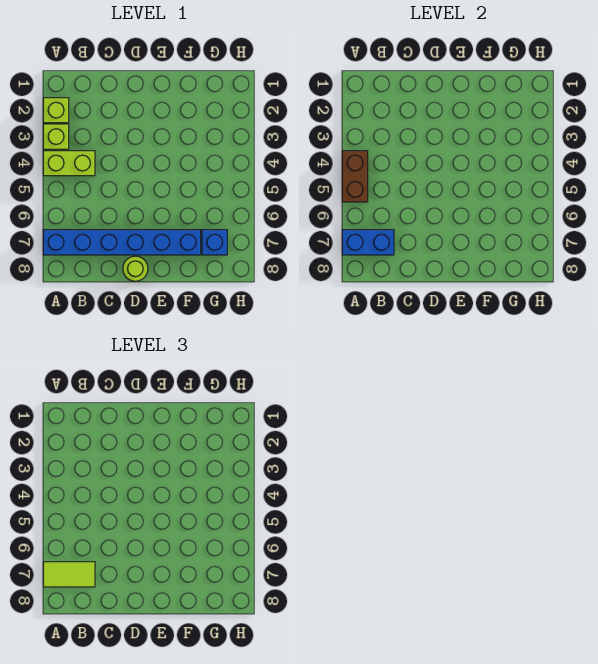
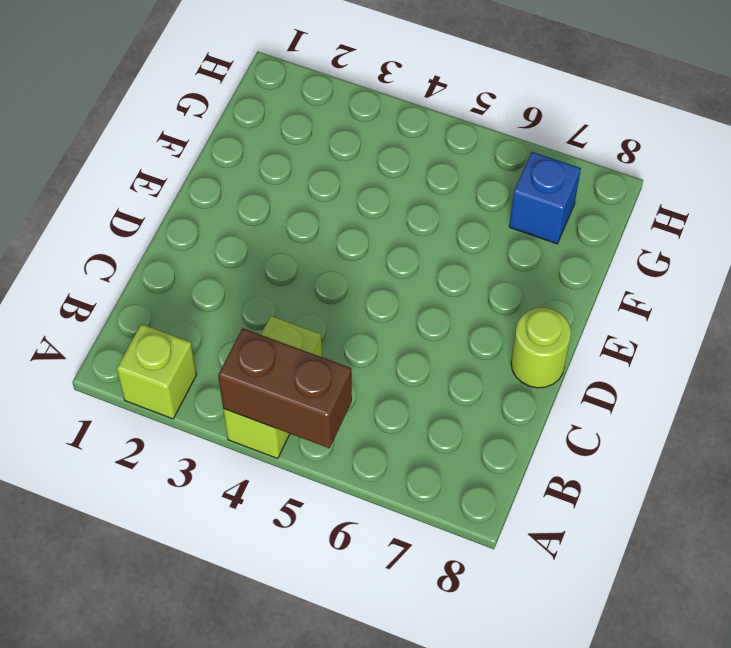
none -> lime brick A3 level 1
none -> blue brick A7:F7 level 1

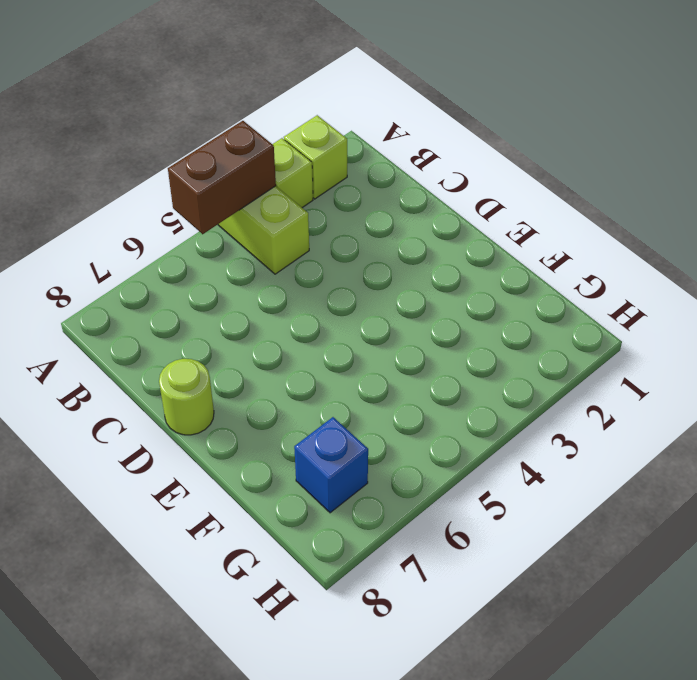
none -> blue brick A7:F7 level 1
none -> blue brick A7:B7 level 2

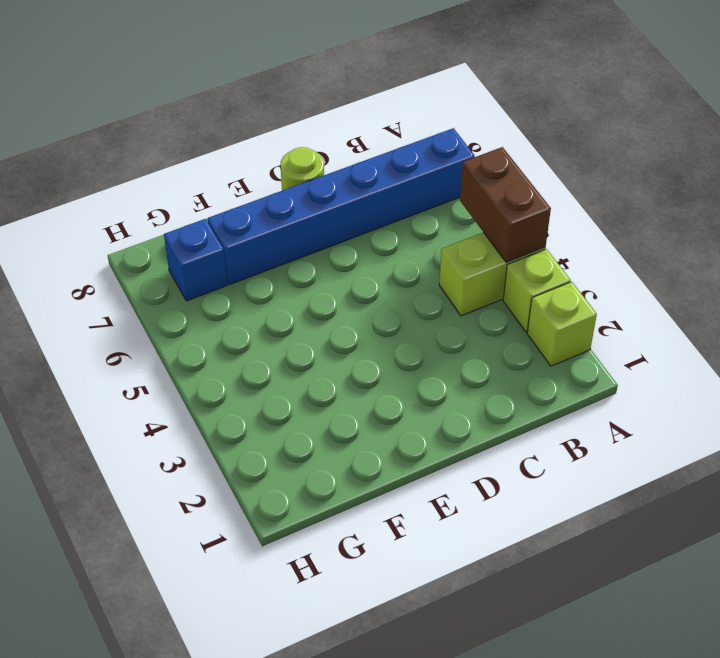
none -> blue brick A7:B7 level 2
none -> lime tile A7:B7 level 3

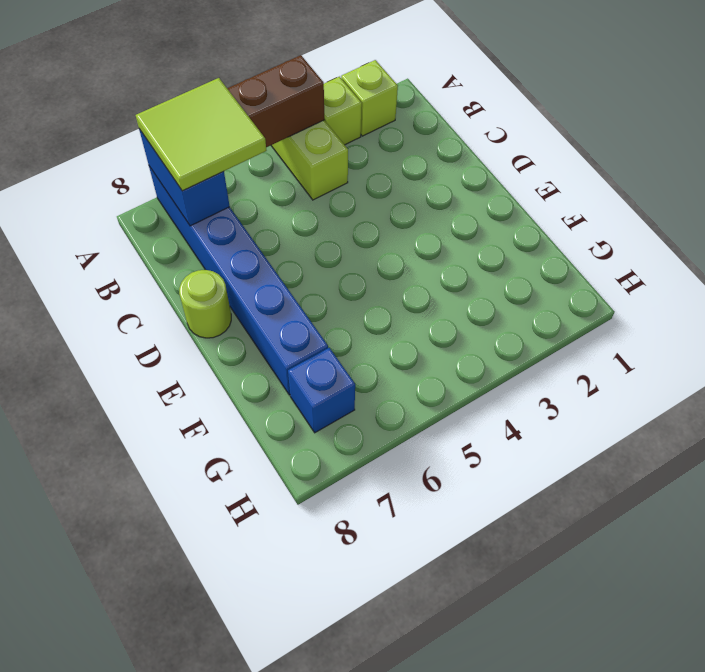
lime tile A6:B7 level 3 -> lime tile A7:B7 level 3

